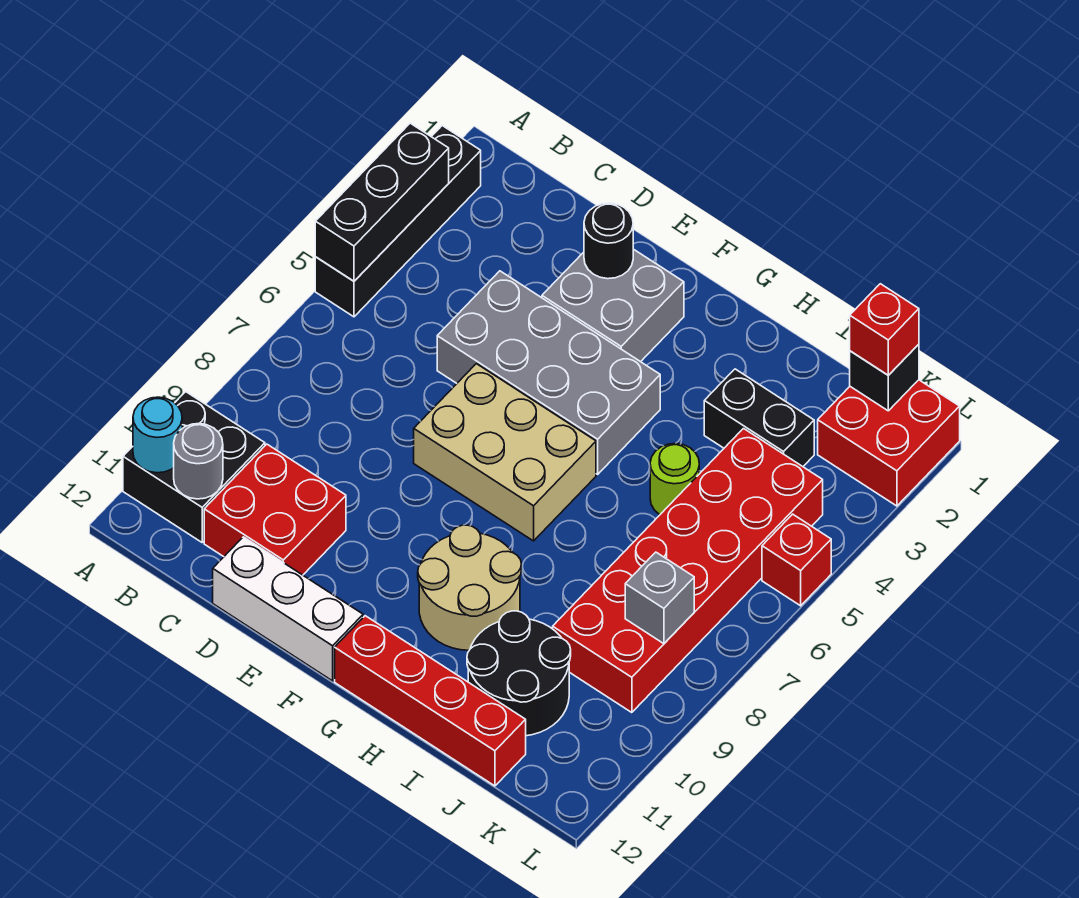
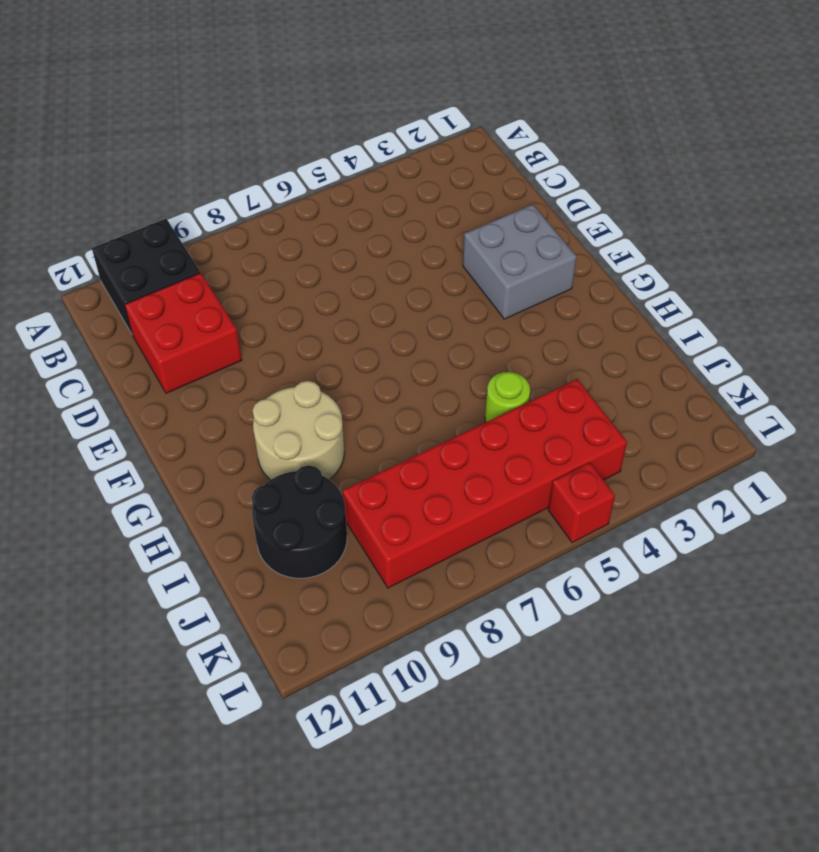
none -> black brick A2:A5 level 1
none -> grey brick D4:G5 level 1
none -> white brick D12:F12 level 1

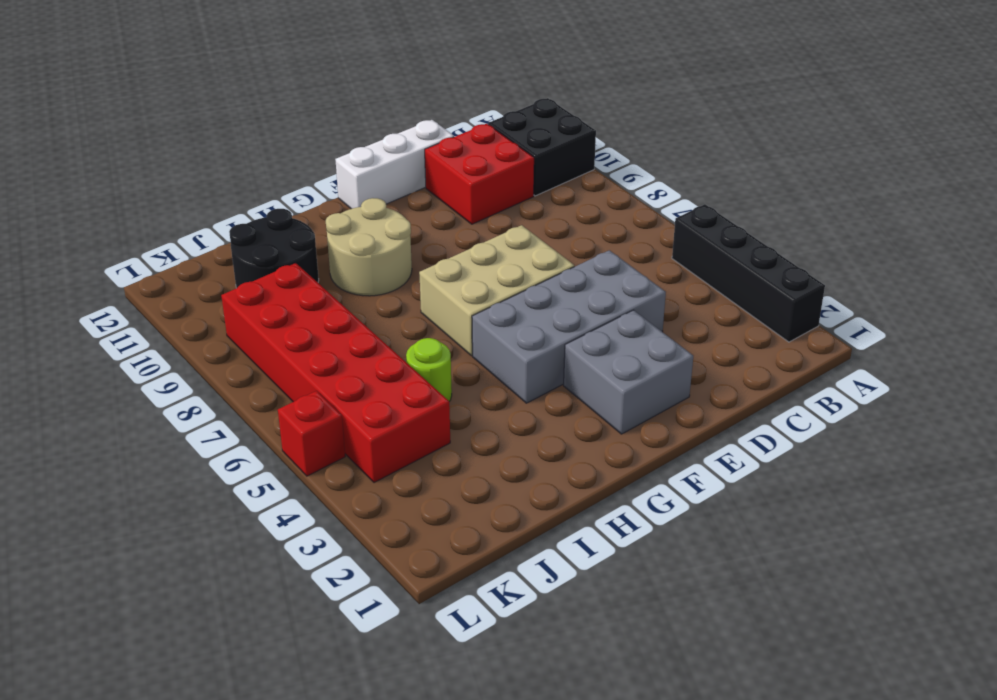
none -> red brick G12:J12 level 1
none -> black brick I3:J3 level 1
none -> red brick K1:L2 level 1

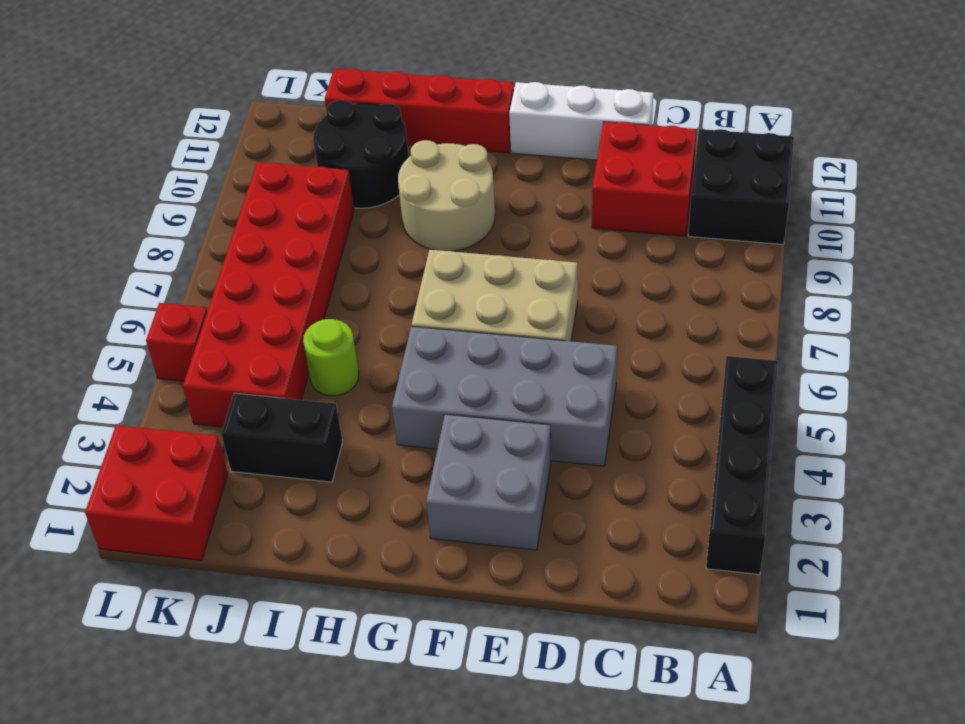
none -> black brick A3:A5 level 2
none -> cyan round brick A11 level 2
none -> grey round brick B11 level 2

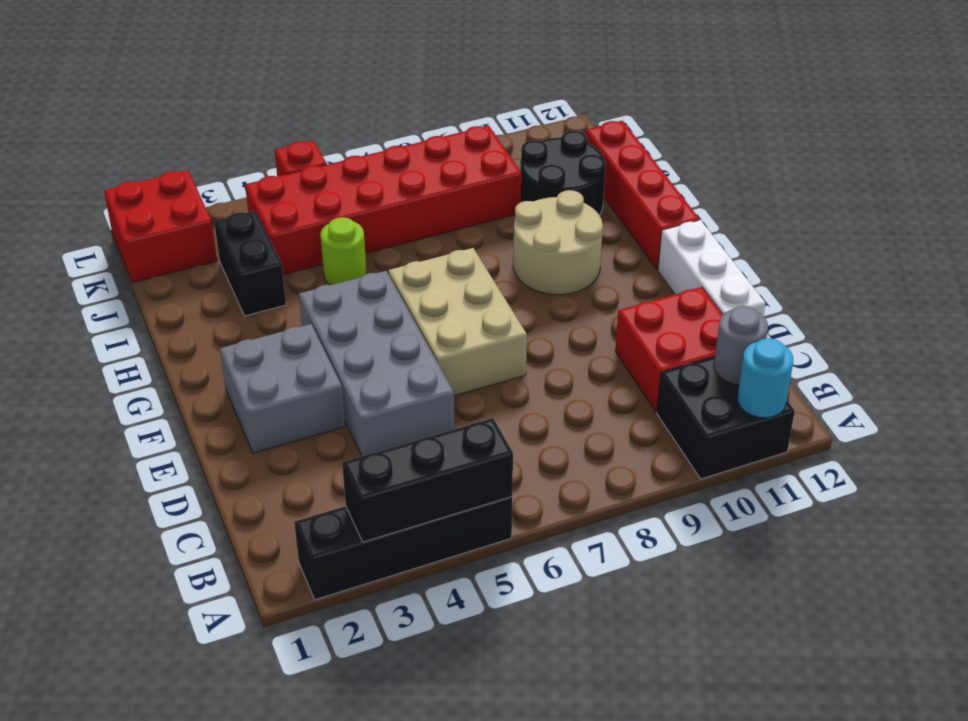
none -> black round brick E2 level 2
none -> black brick K1 level 2
none -> grey brick K8 level 2

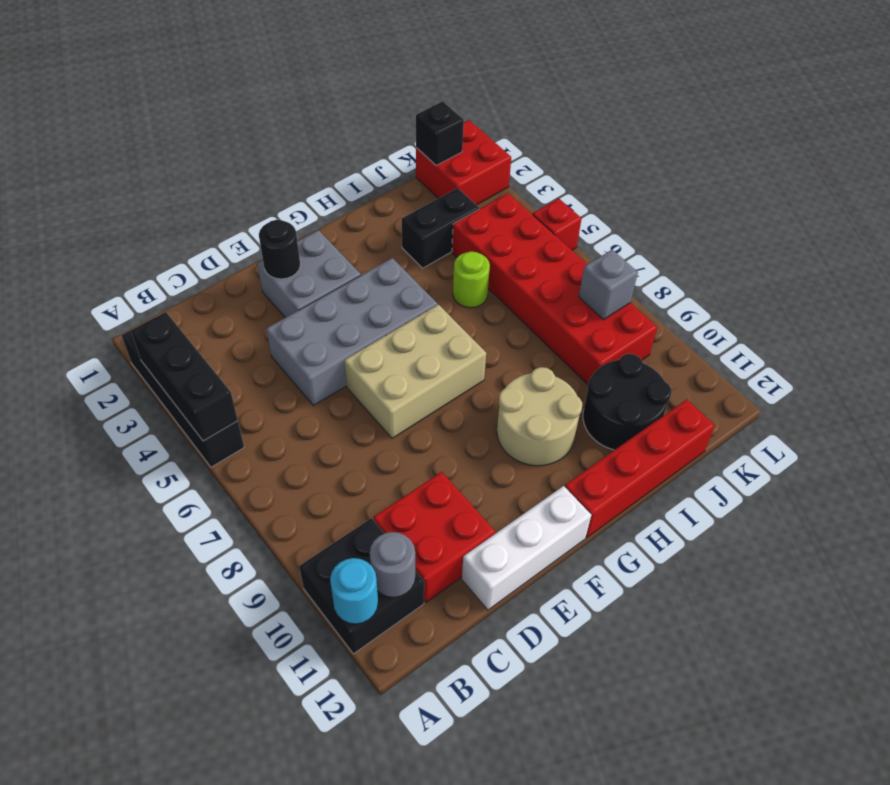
none -> red brick K1 level 3

